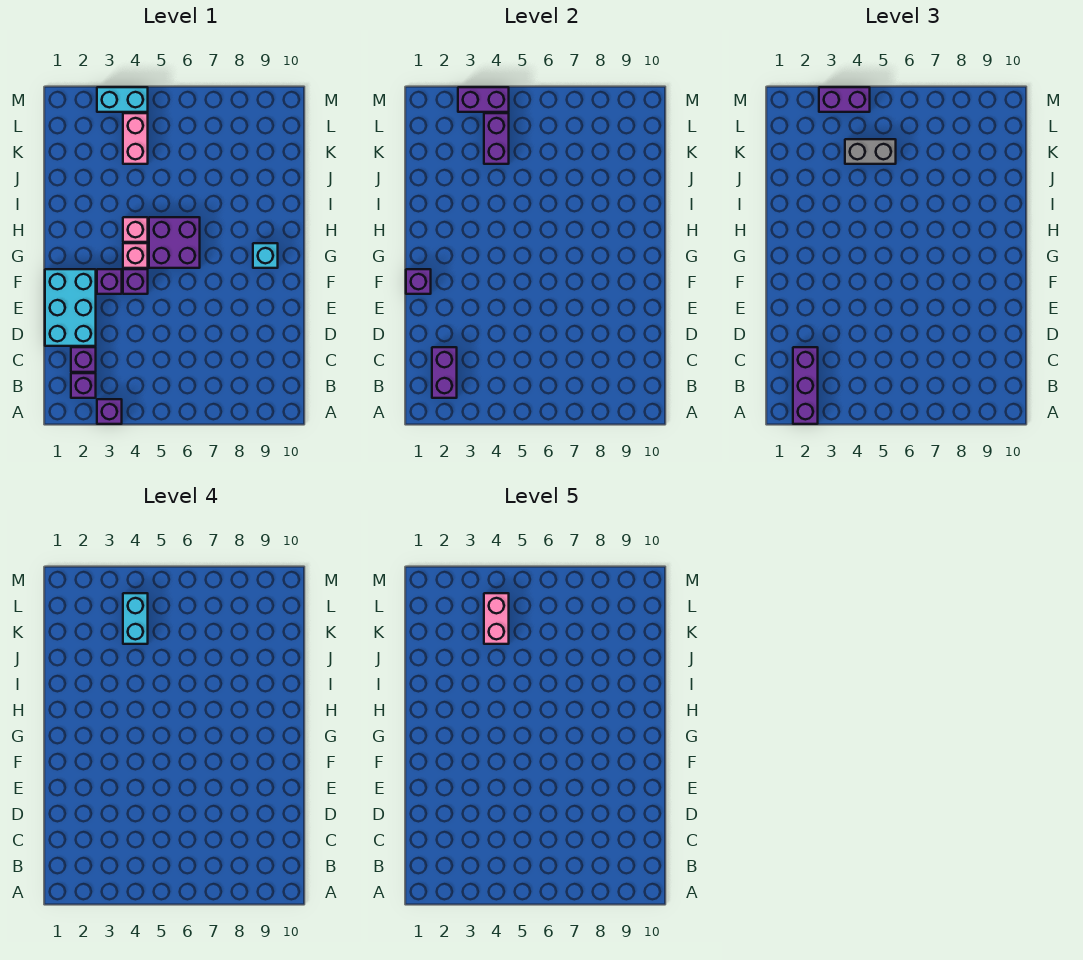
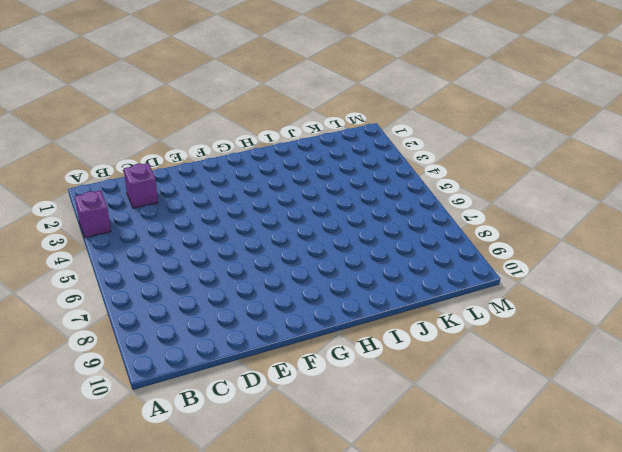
none -> purple brick B2 level 1
none -> cyan brick D1:F2 level 1
none -> purple brick F3 level 1

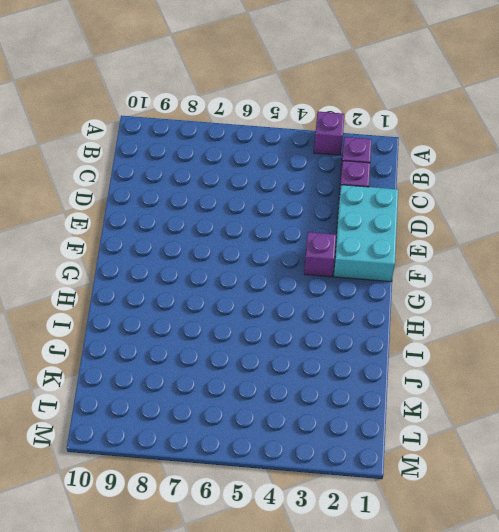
none -> purple brick F4 level 1
none -> pink brick G4 level 1
none -> purple brick G5:H6 level 1

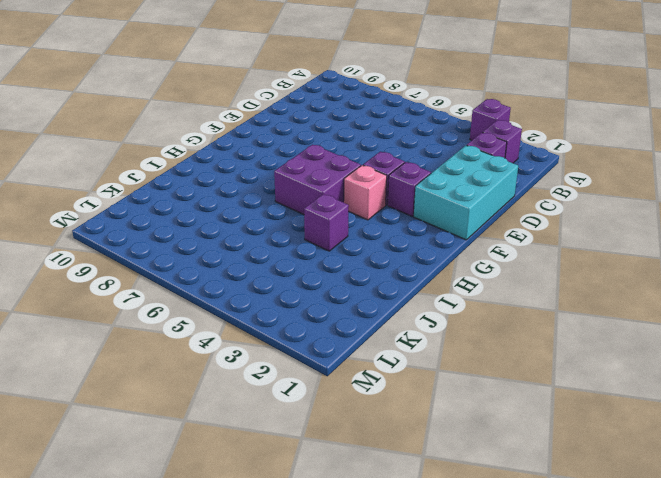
purple brick I4 level 1 -> purple brick F1 level 2
none -> cyan brick G9 level 1
none -> pink brick H4 level 1
none -> pink brick K4:L4 level 1

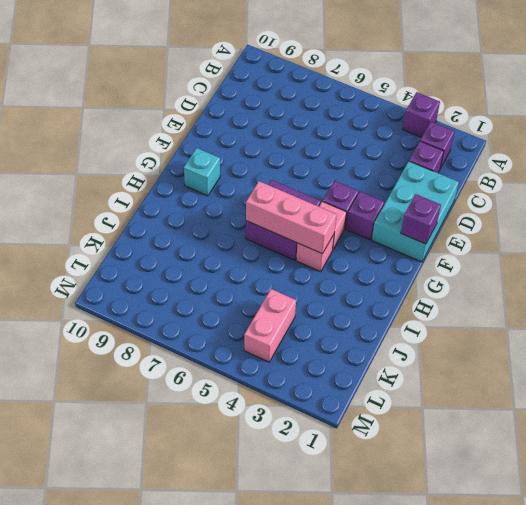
pink brick H4:H6 level 2 -> none
none -> cyan brick M3:M4 level 1
none -> purple brick B2:C2 level 2
none -> purple brick K4:L4 level 2

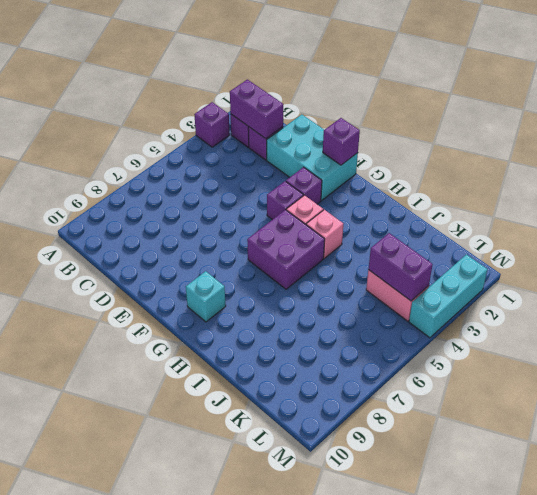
cyan brick M2:M4 level 1 -> cyan brick M3:M4 level 1
none -> purple brick M3:M4 level 2
none -> purple brick A2:C2 level 3
none -> grey brick K4:K5 level 3

